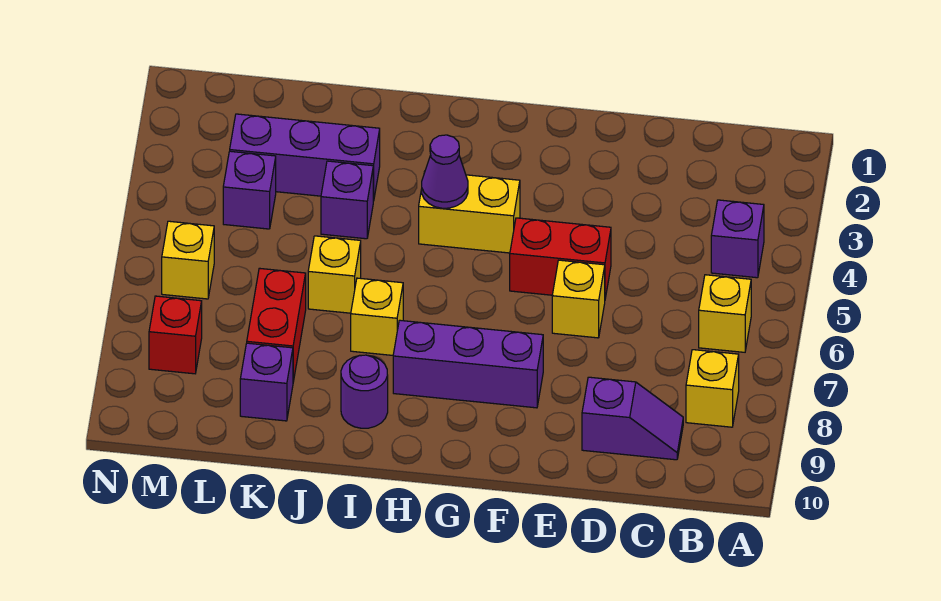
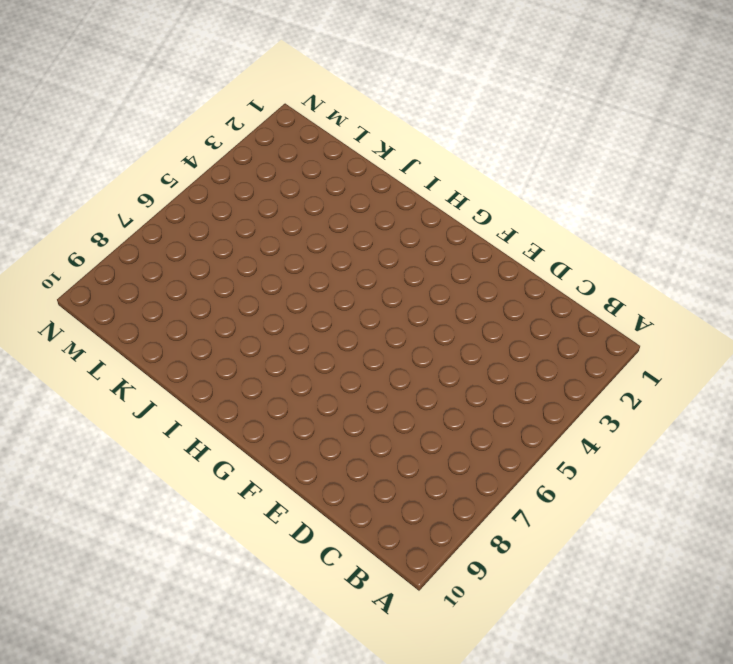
none -> purple brick B4 level 1
none -> yellow brick B6 level 1
none -> yellow brick B8 level 1

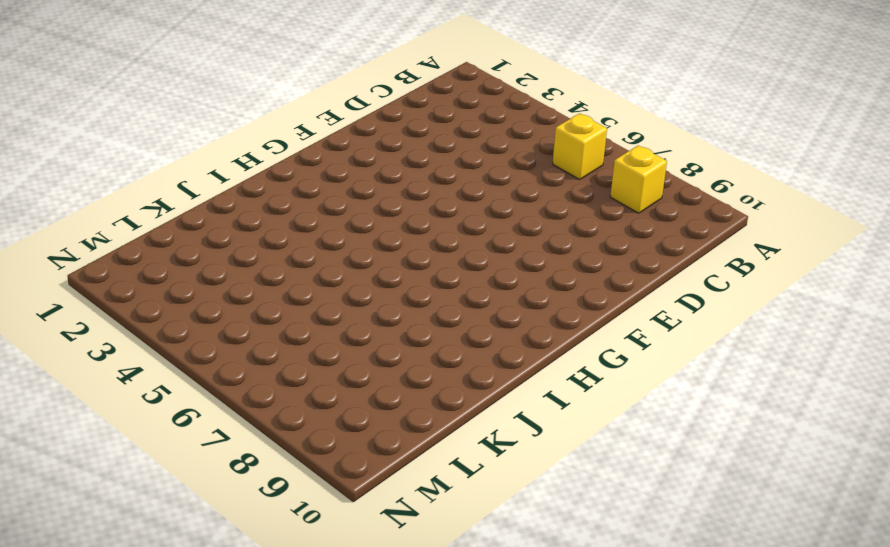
none -> purple brick B4 level 1
none -> purple slope C9:D9 level 1 top D
none -> red brick E5:F5 level 1

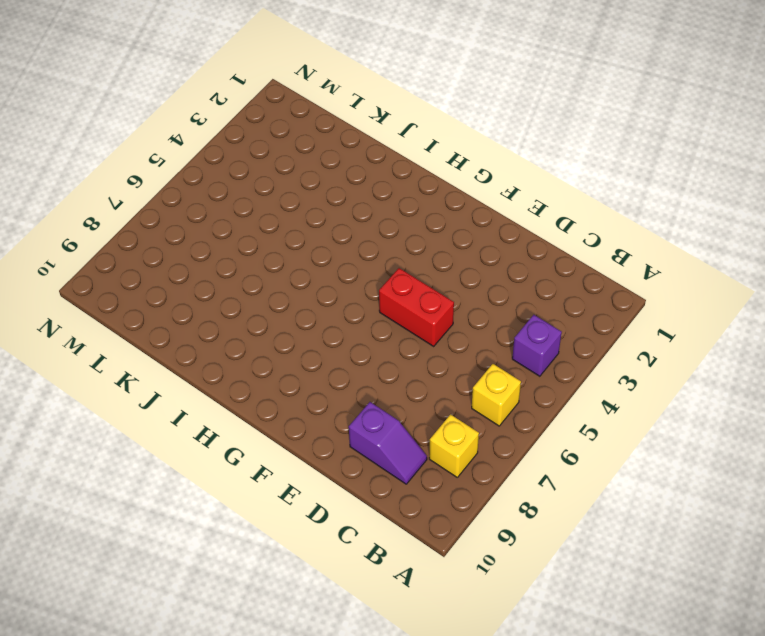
none -> yellow brick E6 level 1
none -> purple brick F8:H8 level 1
none -> yellow brick G4:H4 level 1

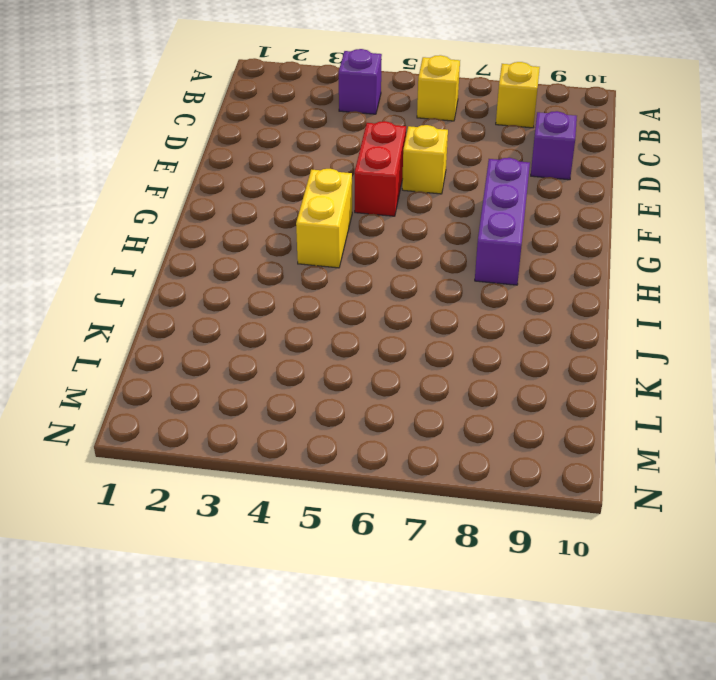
none -> yellow brick I7 level 1
none -> purple round brick I9 level 1
none -> purple brick J3:L3 level 1

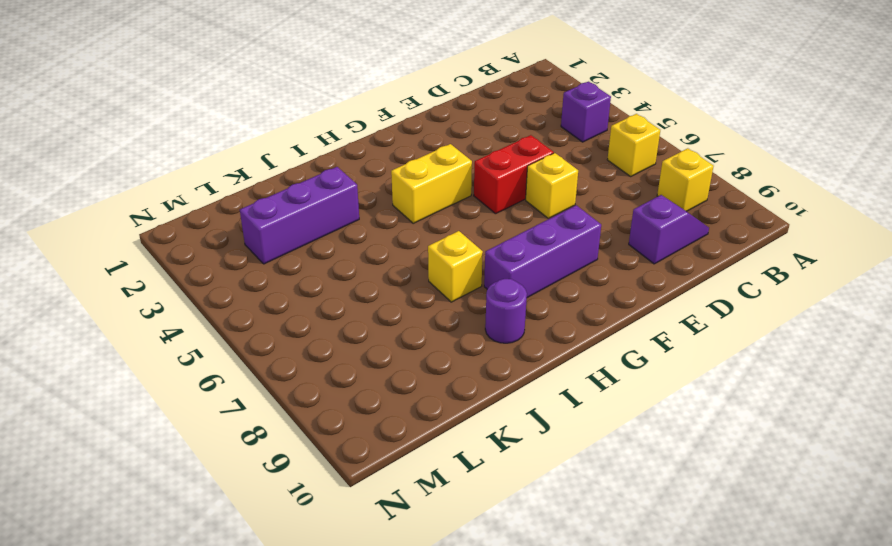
none -> purple brick J4 level 1
none -> yellow brick J6 level 1
none -> red brick K7:K8 level 1

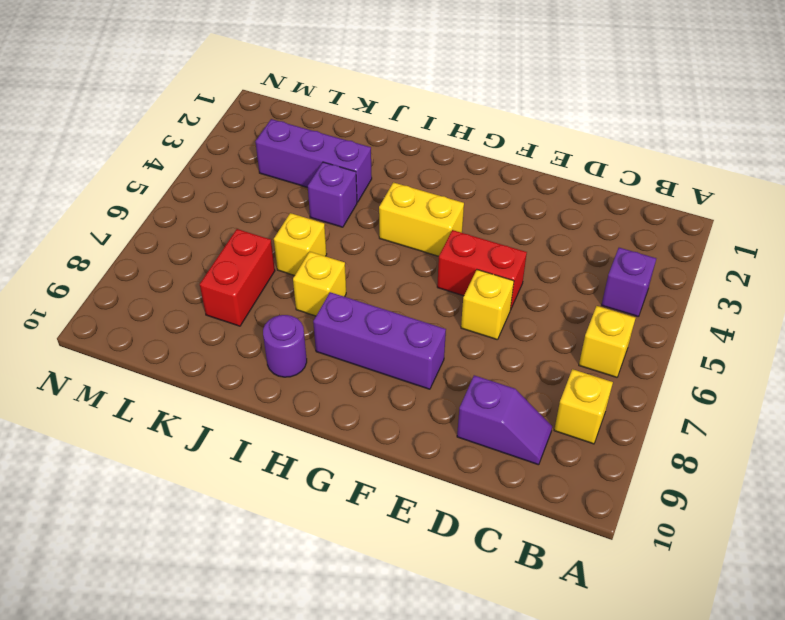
none -> purple brick K9 level 1
none -> purple brick L4 level 1
none -> yellow brick M6 level 1

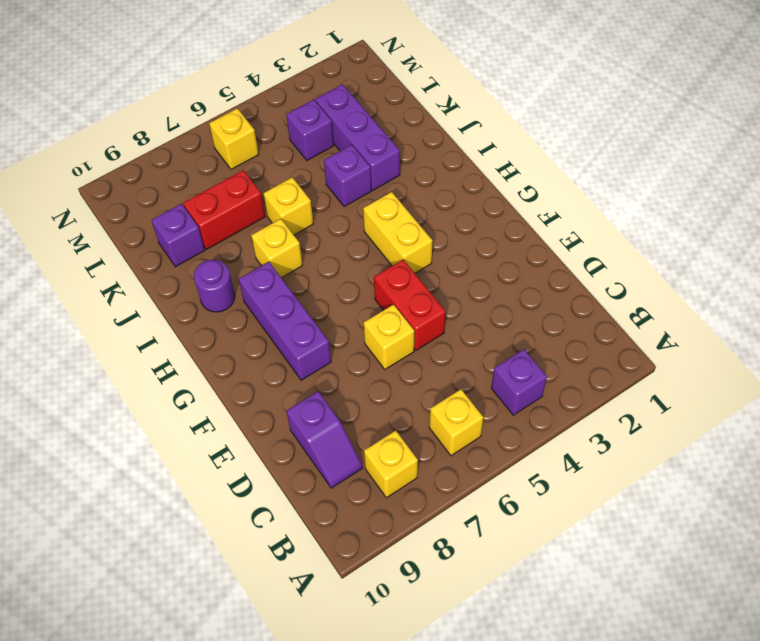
none -> red brick M8 level 1
none -> purple cone H4 level 2

